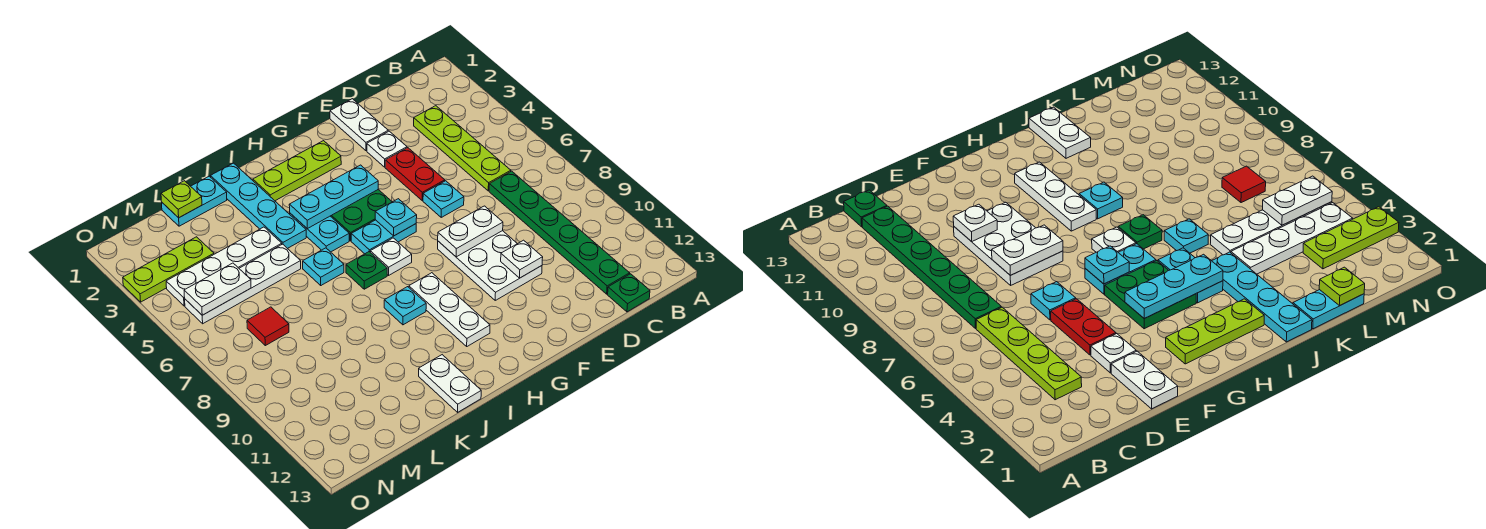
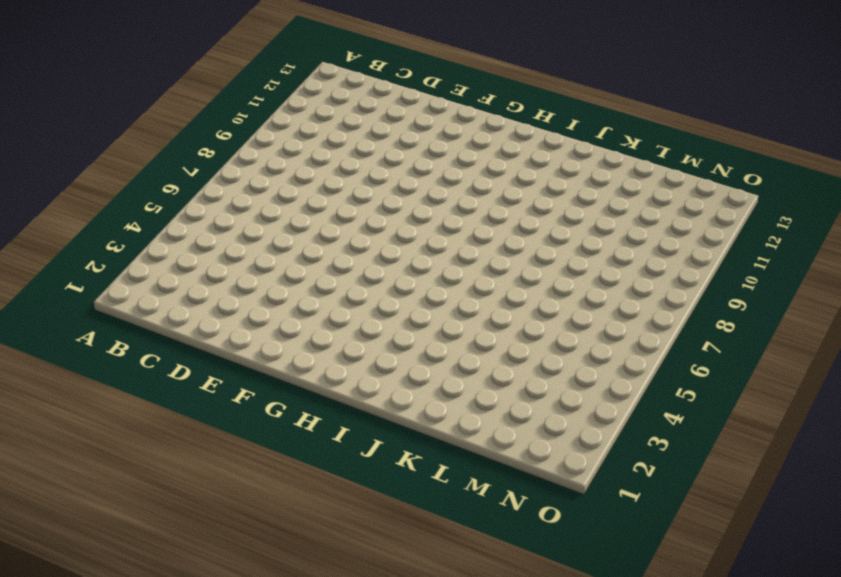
none -> lime plate C3:C6 level 1
none -> green plate C7:C12 level 1
none -> green plate C13 level 1
none -> white plate E1:E2 level 1

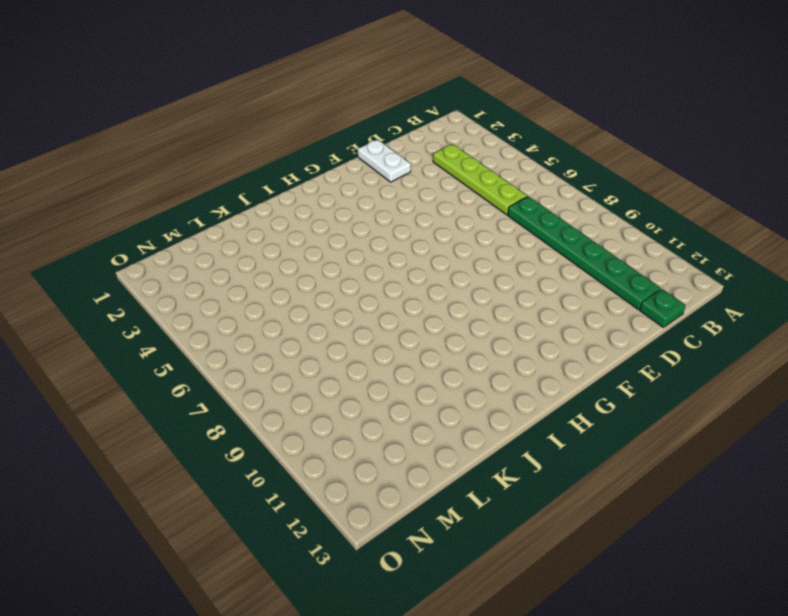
none -> white plate E3 level 1
none -> red plate E4:E5 level 1
none -> cyan plate E6 level 1
none -> white plate E8:F10 level 1

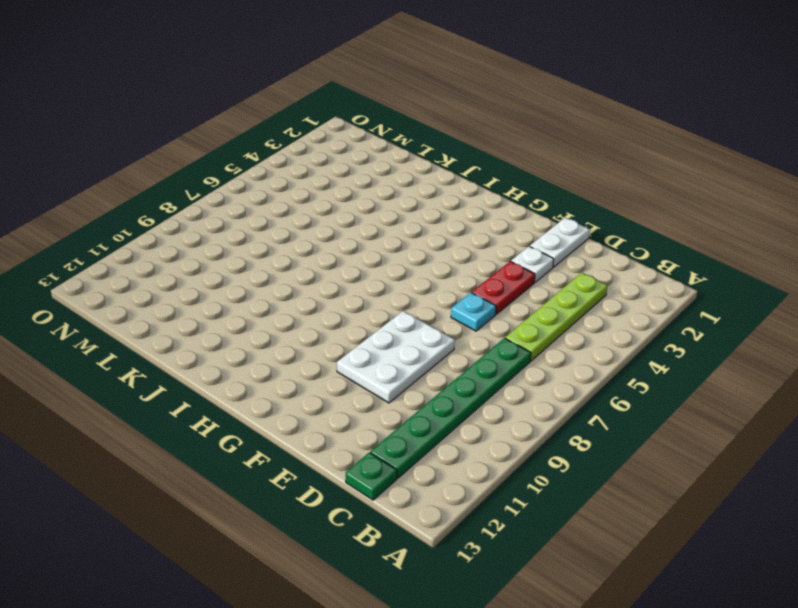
none -> lime plate G2:I2 level 1
none -> green plate G4:H5 level 1
none -> cyan plate G6:H6 level 1
none -> white plate H7 level 1

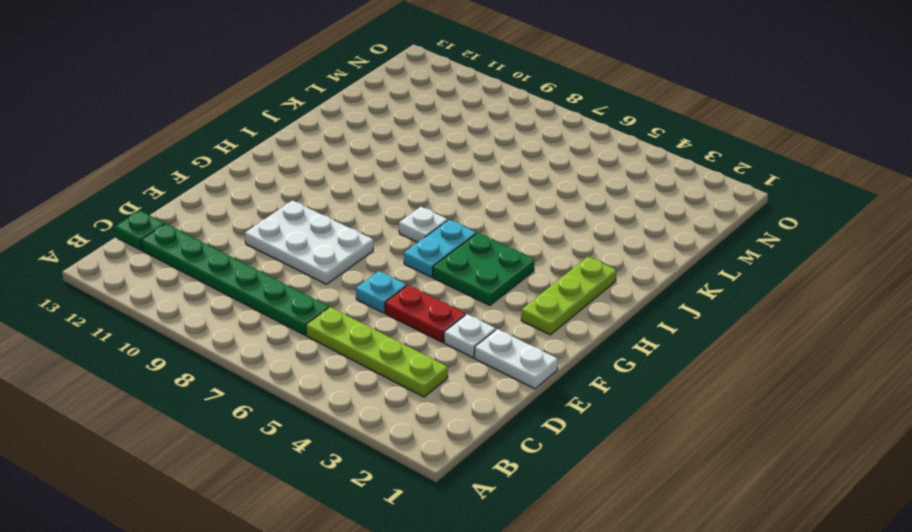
none -> white plate H9:H11 level 1
none -> cyan plate I4:I5 level 1
none -> green plate I7 level 1
none -> cyan plate I9 level 1

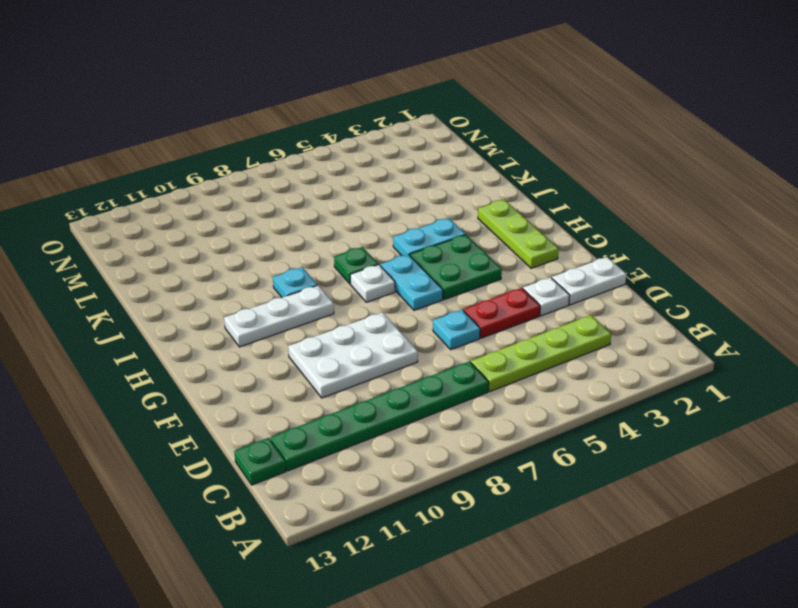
none -> cyan plate J1:J4 level 1
none -> cyan plate J6 level 1
none -> white plate J12:J13 level 1
none -> cyan plate K1:L1 level 1

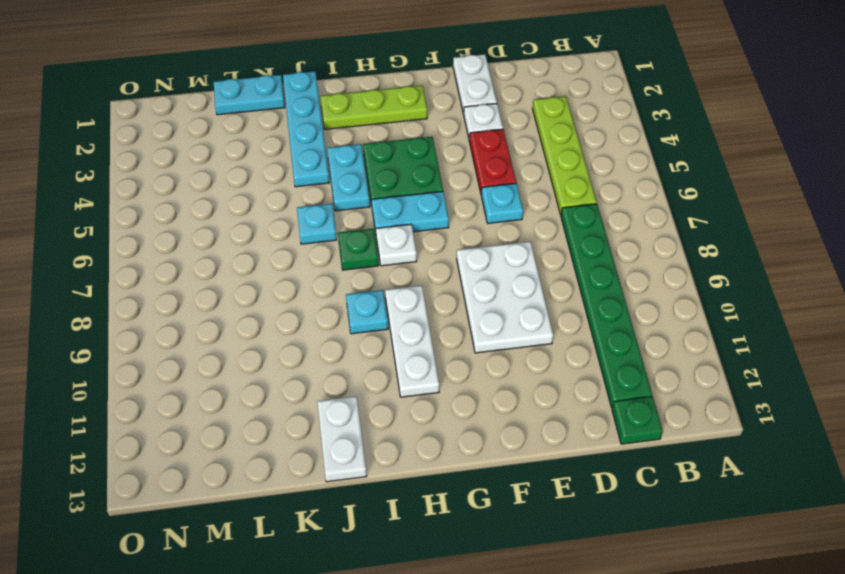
none -> white plate K4:N4 level 1
none -> white plate K5:N5 level 1
none -> lime plate M3:O3 level 1
none -> red tile M7 level 1

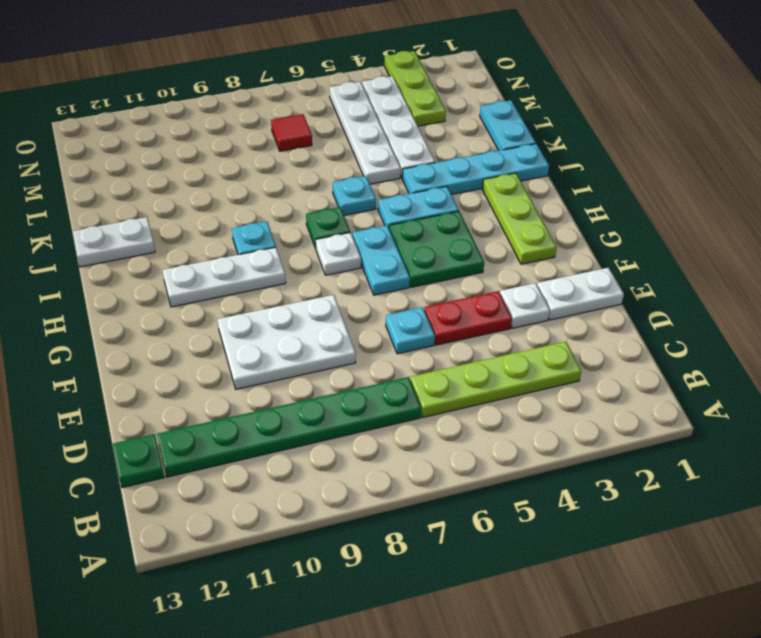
none -> white plate E8:F8 level 2
none -> white plate E10 level 2
none -> cyan plate G4:I4 level 2
none -> cyan plate G6 level 2

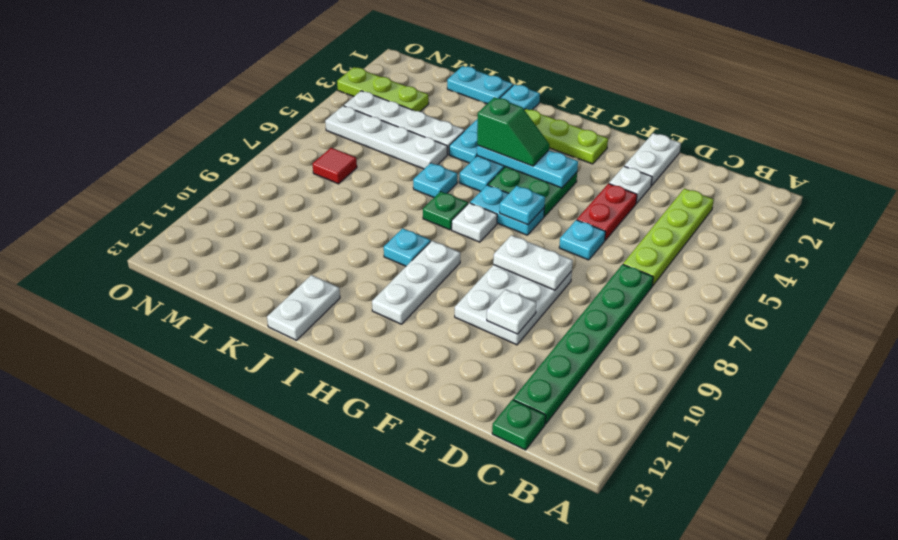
green slope H4:I4 level 3 top I -> none
none -> lime plate L1 level 2
none -> white plate M5:N5 level 2

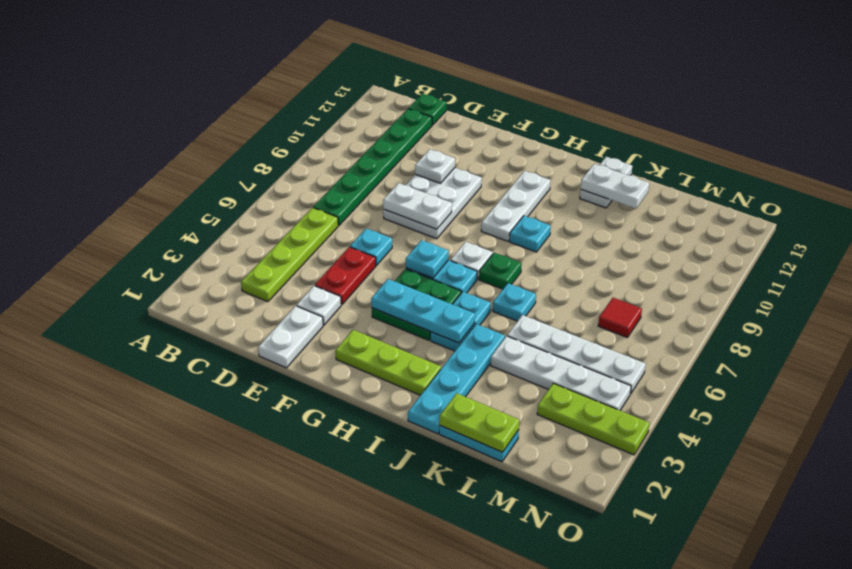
white plate J12:K12 level 2 -> white plate M5:N5 level 2
lime plate K1:L1 level 2 -> lime plate L1 level 2

